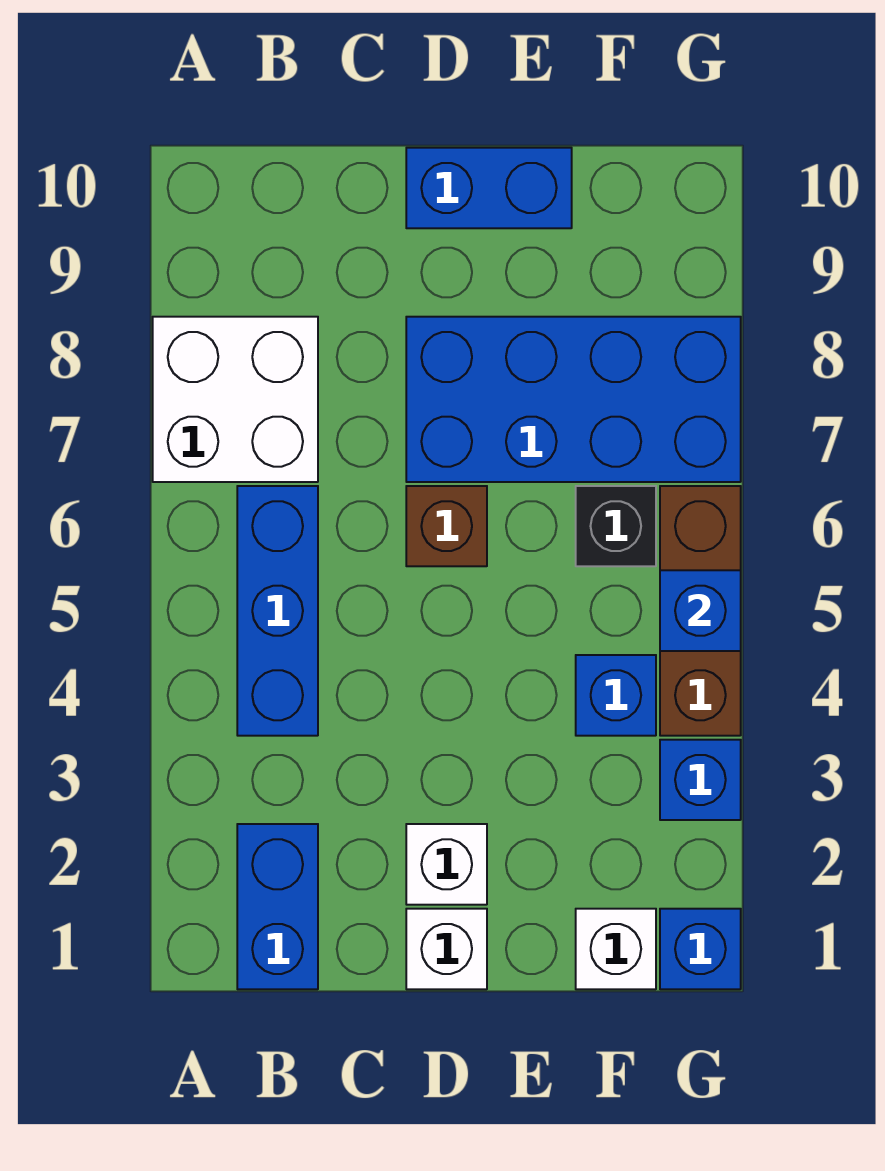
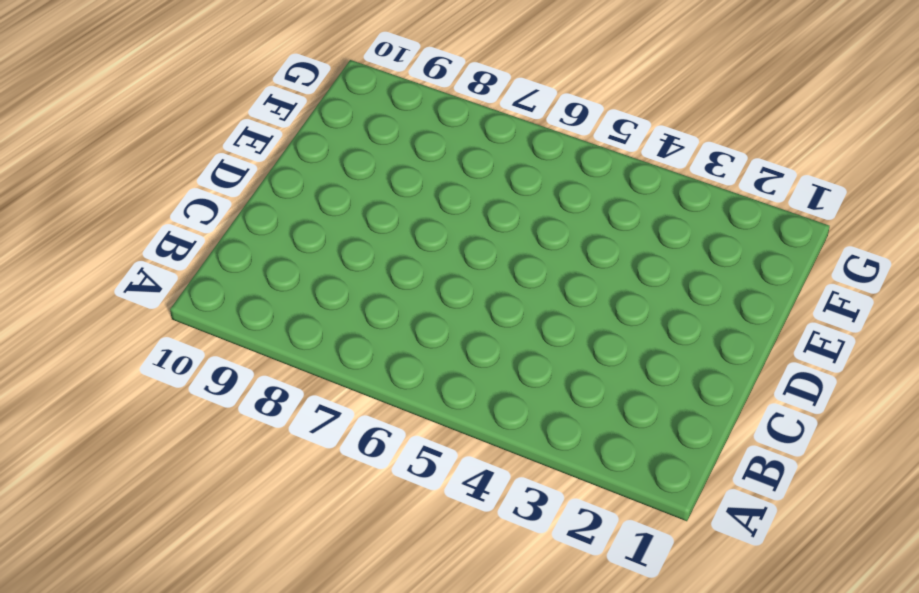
none -> white brick A7:B8 level 1
none -> blue brick B1:B2 level 1
none -> blue brick B4:B6 level 1

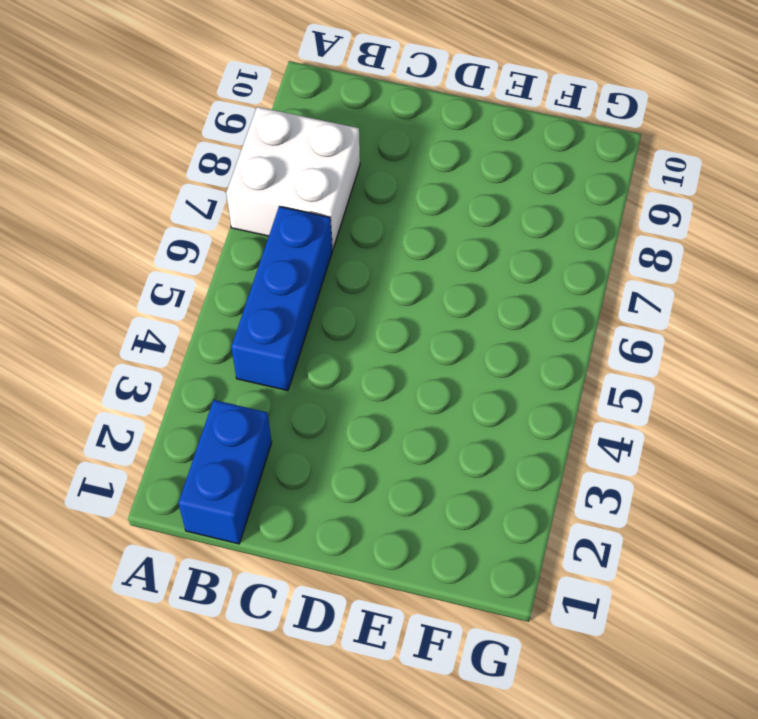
none -> white brick D1 level 1
none -> white brick D2 level 1
none -> brown brick D6 level 1

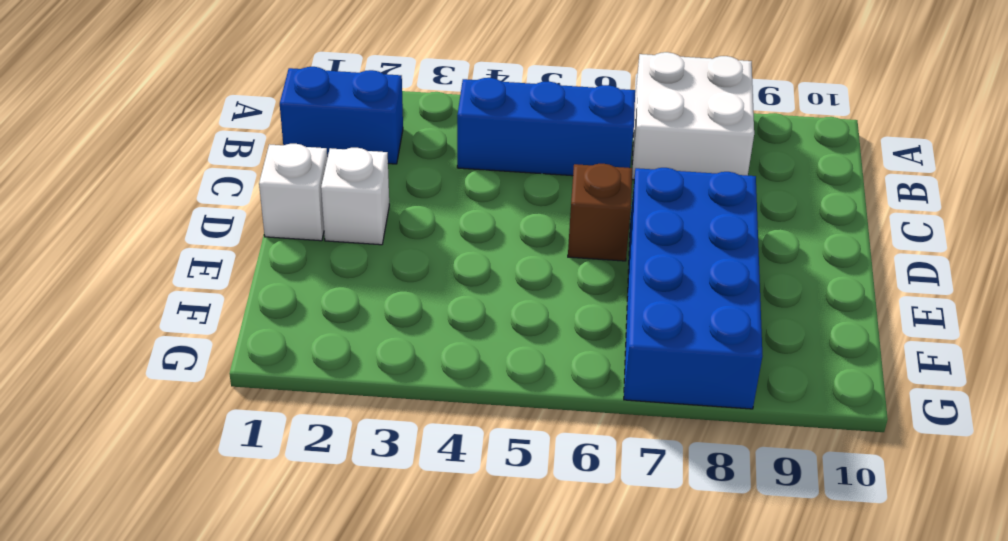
none -> blue brick D10:E10 level 1
none -> white brick F1 level 1
none -> blue brick F4 level 1

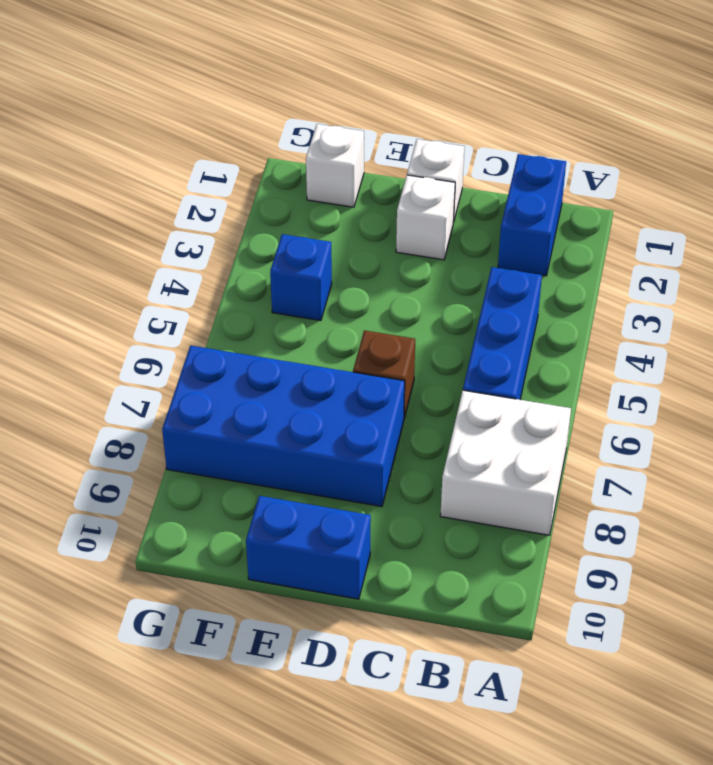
none -> black brick F6 level 1
none -> blue brick G1 level 1
none -> blue brick G3 level 1

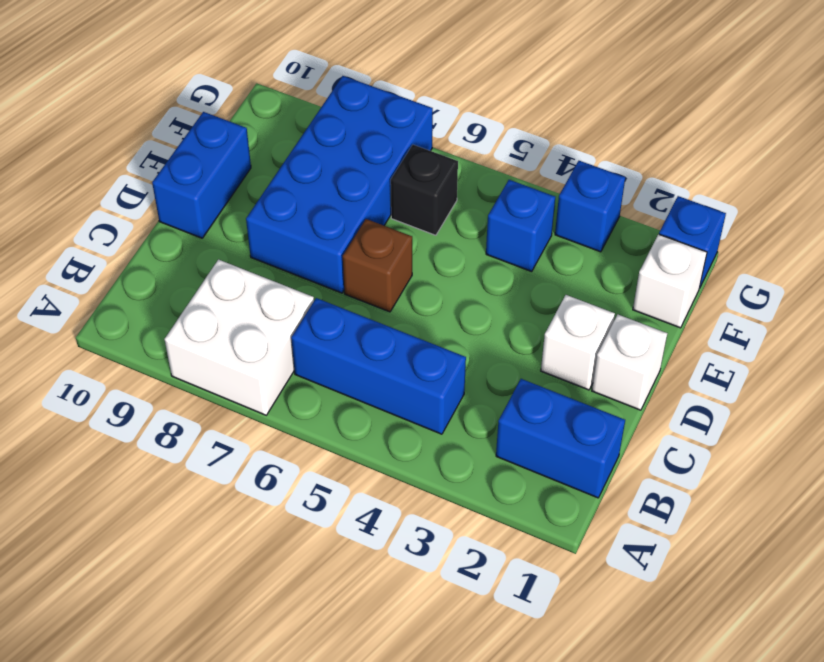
none -> brown brick G4:G6 level 1
none -> blue brick G5 level 2

